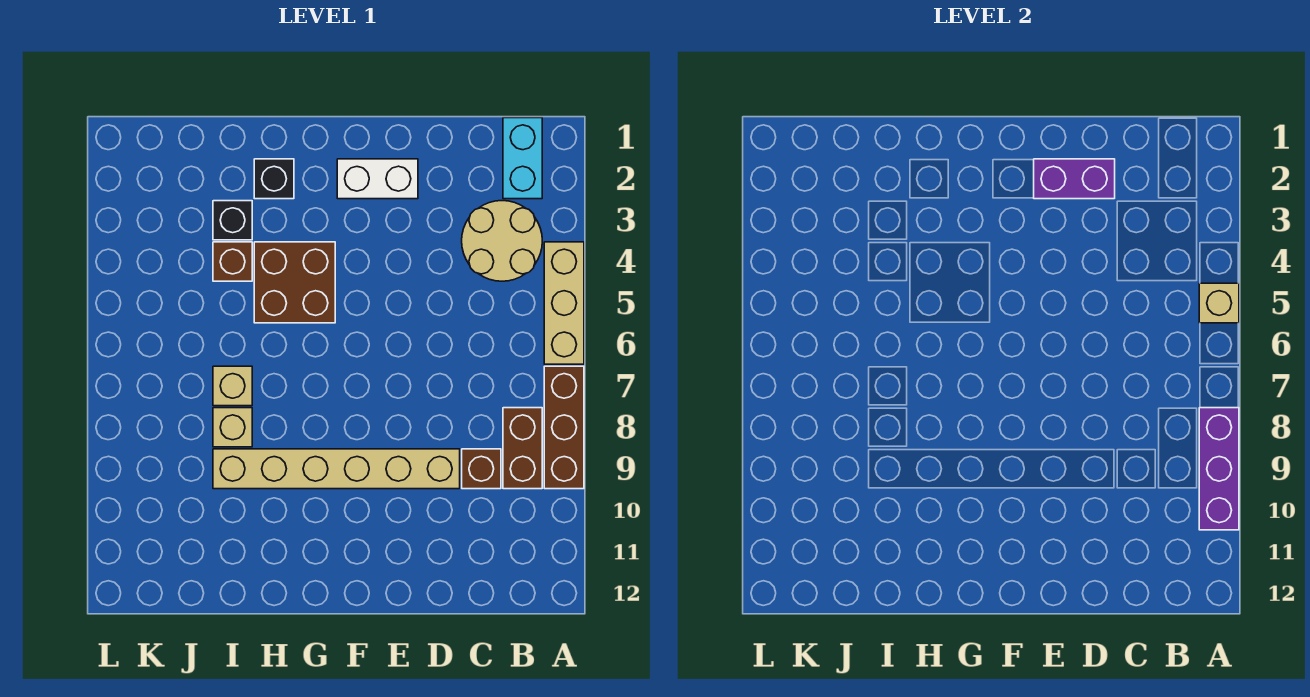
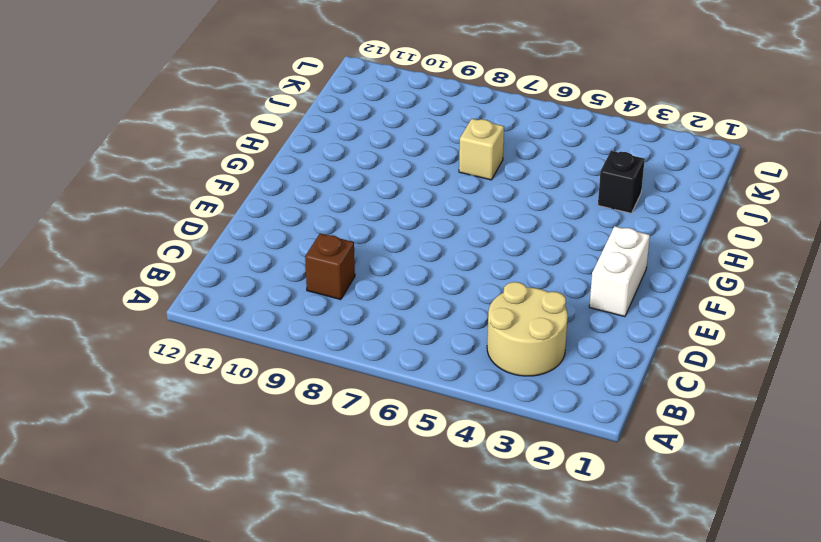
none -> tan brick A4:A6 level 1
none -> brown brick A7:A9 level 1
none -> cyan brick B1:B2 level 1

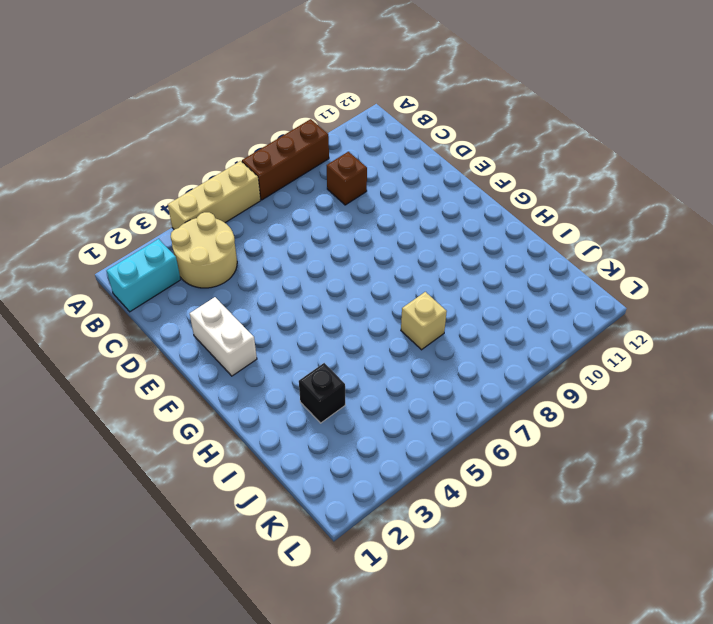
none -> brown brick B8:B9 level 1
none -> tan brick D9:I9 level 1
none -> brown brick G4:H5 level 1

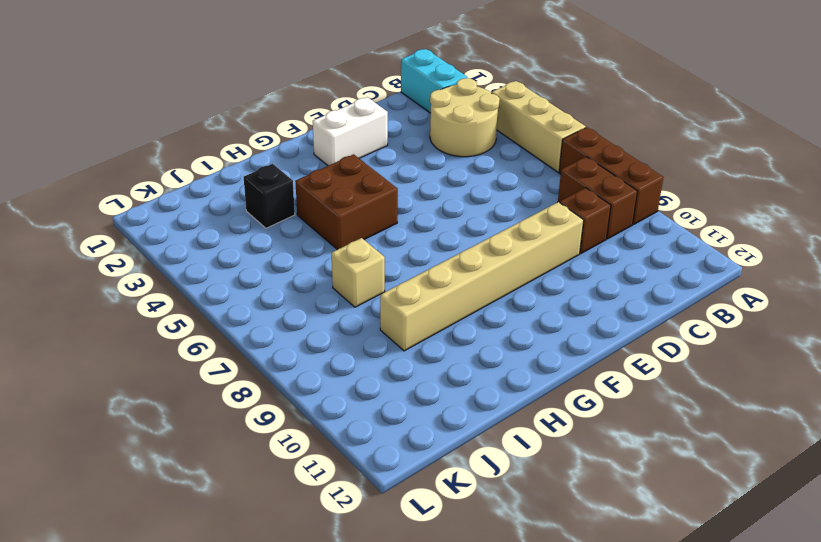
none -> black brick H2 level 1
none -> brown brick I4 level 1
none -> tan brick I8 level 1

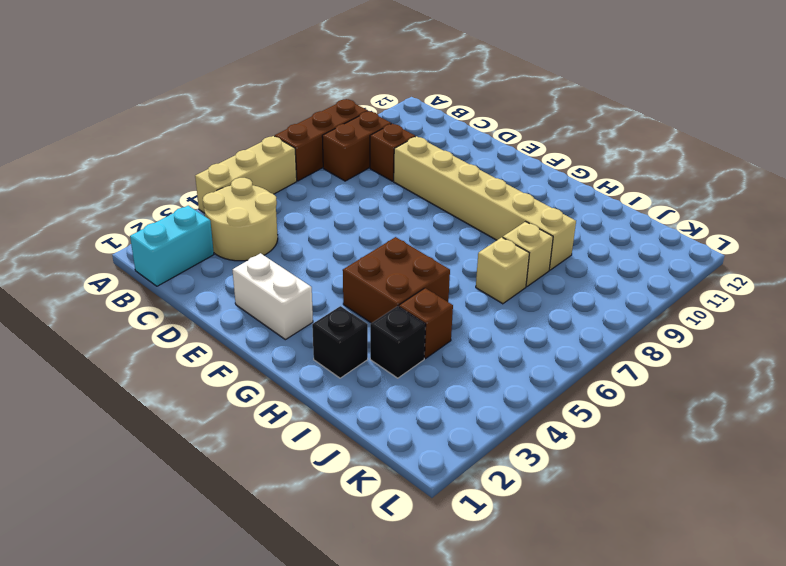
none -> tan brick A5 level 2
none -> purple brick A8:A10 level 2
none -> purple brick D2:E2 level 2

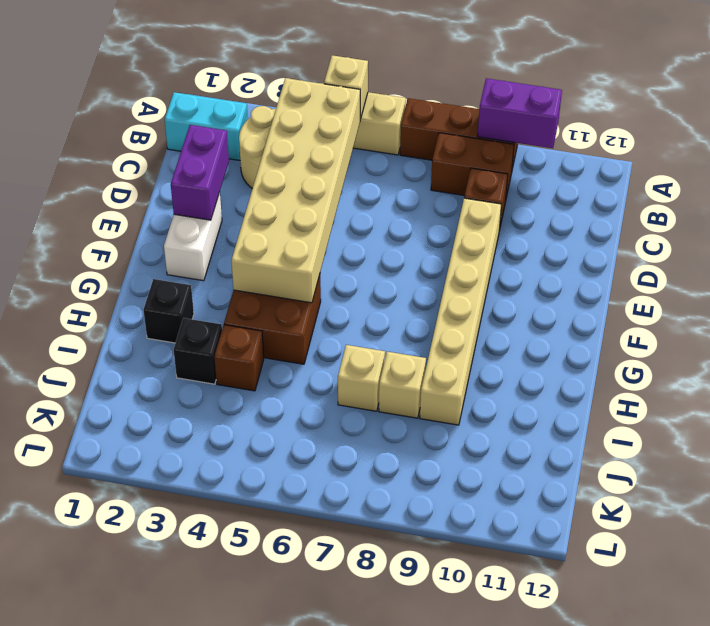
purple brick A9:A10 level 2 -> purple brick A8:A10 level 2
tan brick B4:G5 level 2 -> none

